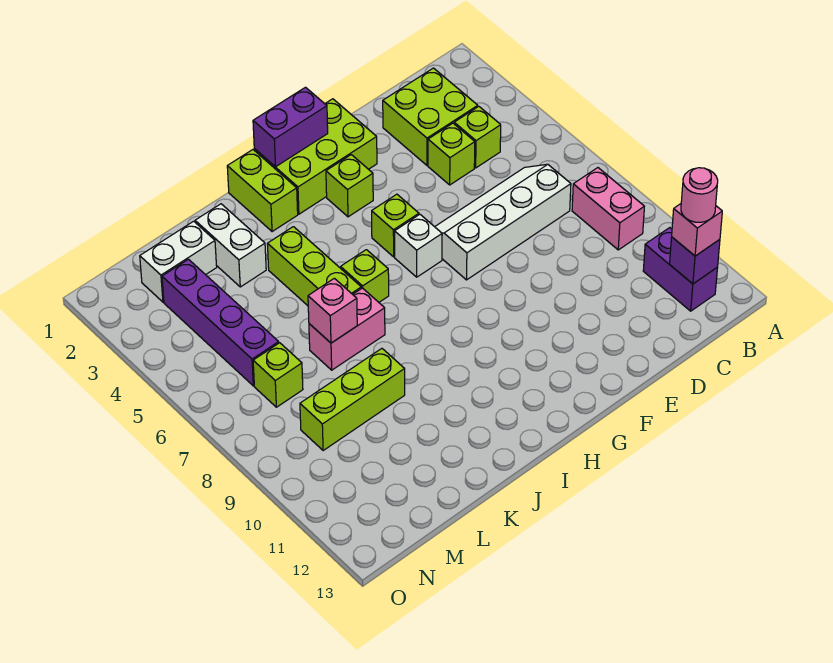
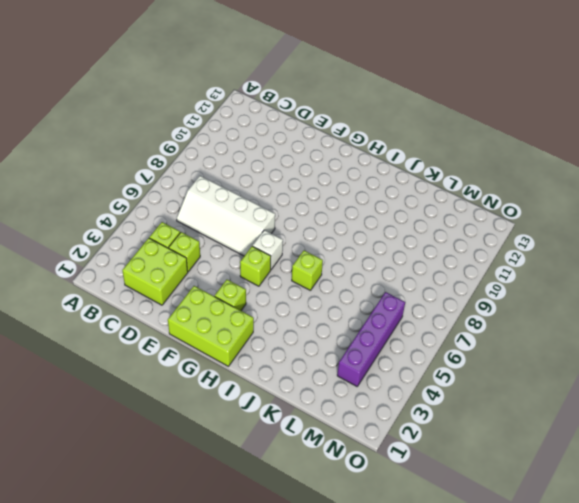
none -> pink brick B8:B9 level 1
none -> purple brick B11:B12 level 1
none -> lime brick I1:I2 level 1

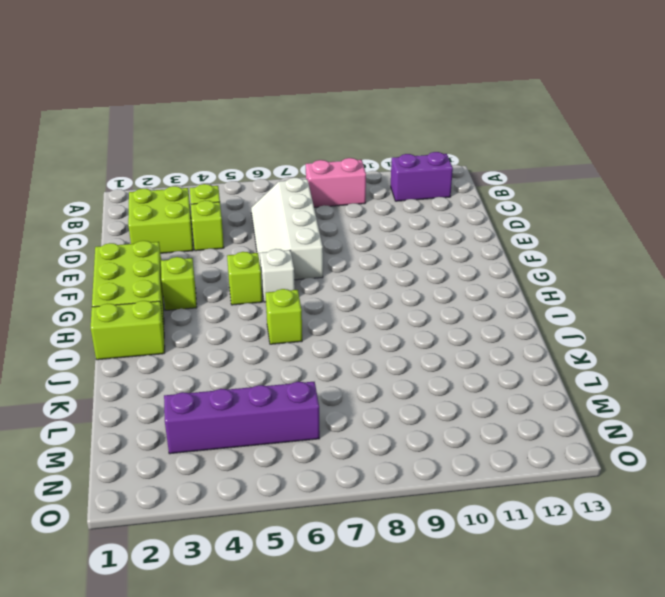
none -> lime brick J4:J6 level 1
none -> pink brick J7:K7 level 1
none -> white brick K2:K3 level 1

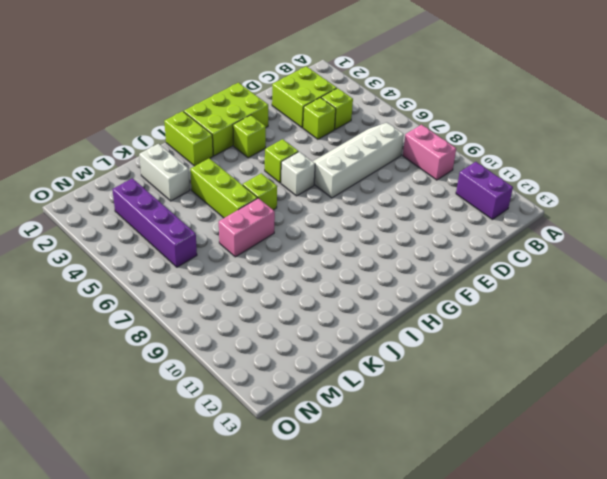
none -> lime brick K9:M9 level 1
none -> white brick L2:M2 level 1
none -> lime brick M7 level 1

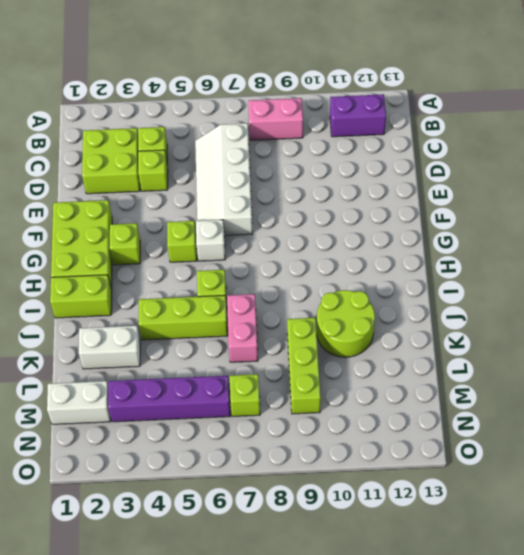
lime round brick J10:K11 level 1 -> none
white brick M1:M2 level 1 -> white brick L2:M2 level 1
none -> purple brick B12 level 2
none -> purple brick G1:H1 level 2
none -> pink brick K7 level 2

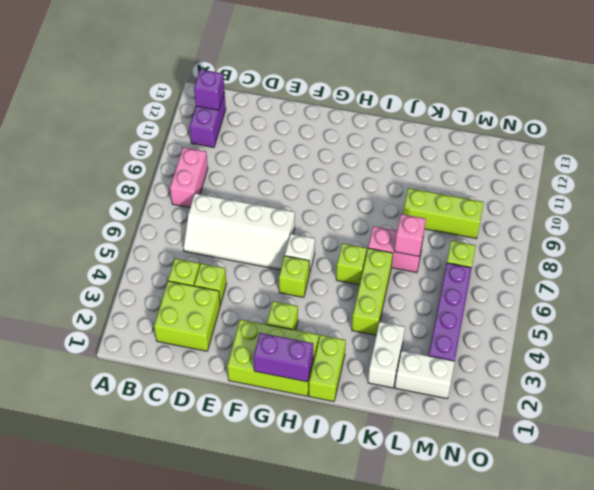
none -> pink brick B12 level 3
none -> pink round brick B12 level 4

